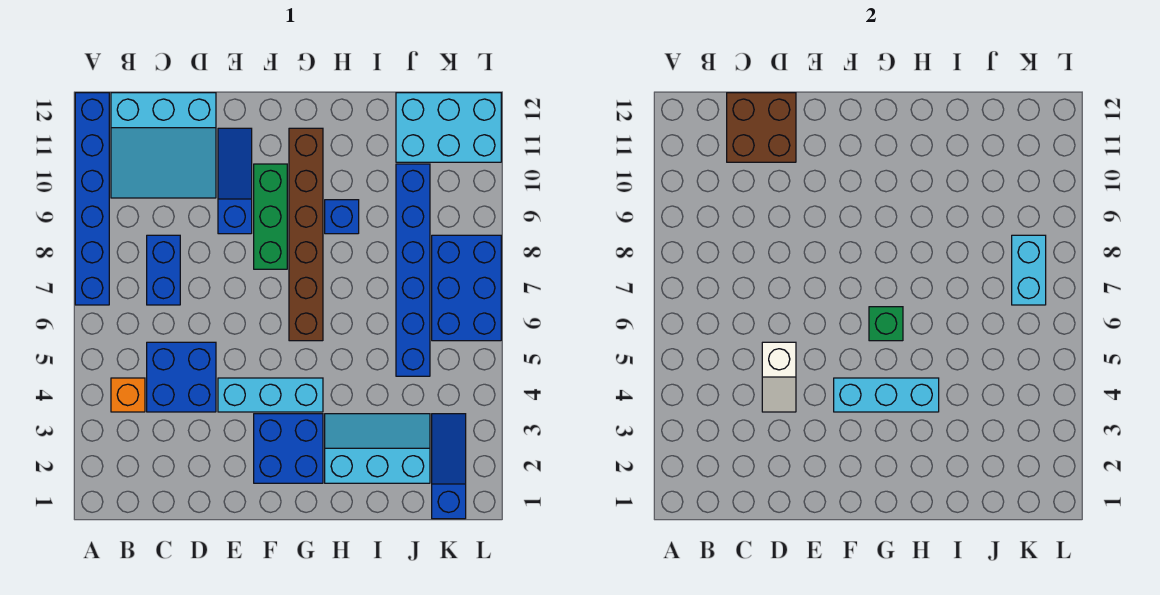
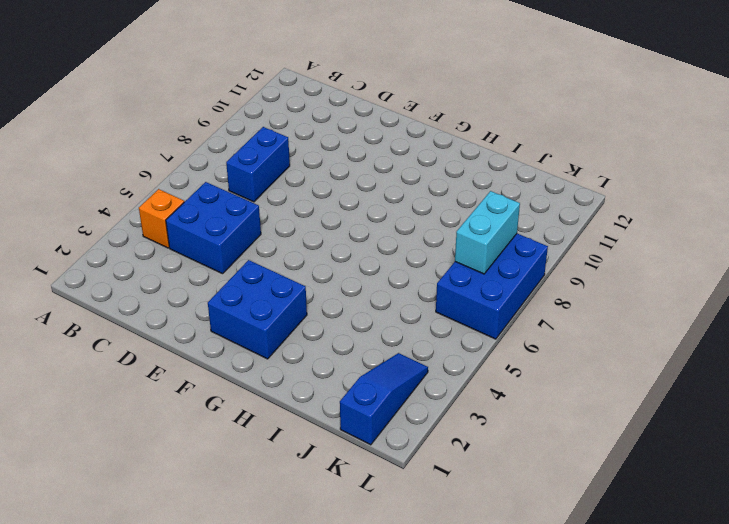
none -> blue brick A7:A12 level 1
none -> cyan slope B10:D12 level 1 top 12
none -> cyan brick E4:G4 level 1

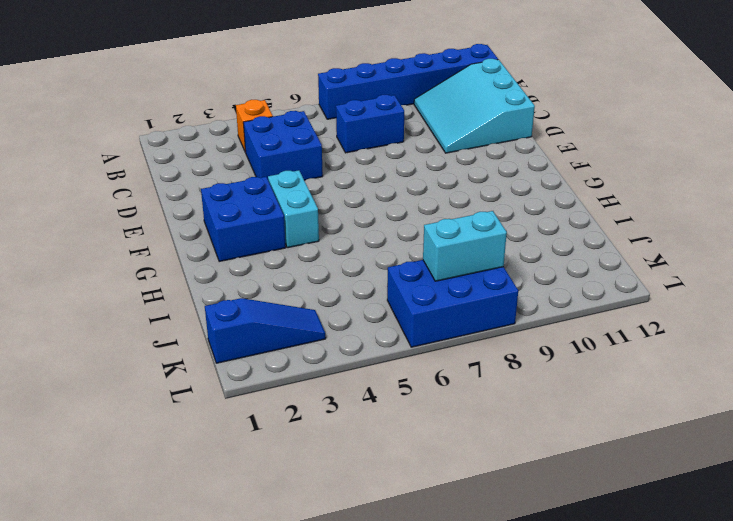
cyan brick F4:G4 level 1 -> cyan brick E4:G4 level 1
none -> blue slope E9:E11 level 1 top 9
none -> green brick F8:F10 level 1
none -> brown brick G6:G11 level 1

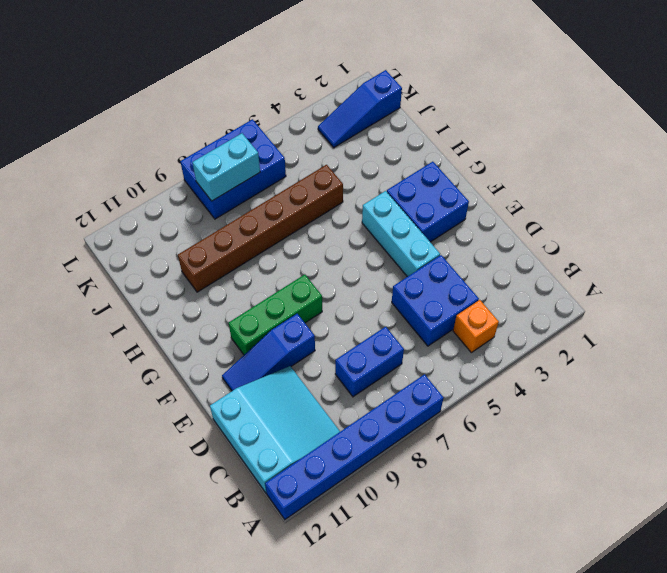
brown brick I5:I10 level 1 -> brown brick G6:G11 level 1
none -> cyan slope H2:J3 level 1 top 2
none -> blue brick H9 level 1
none -> blue brick J5:J10 level 1

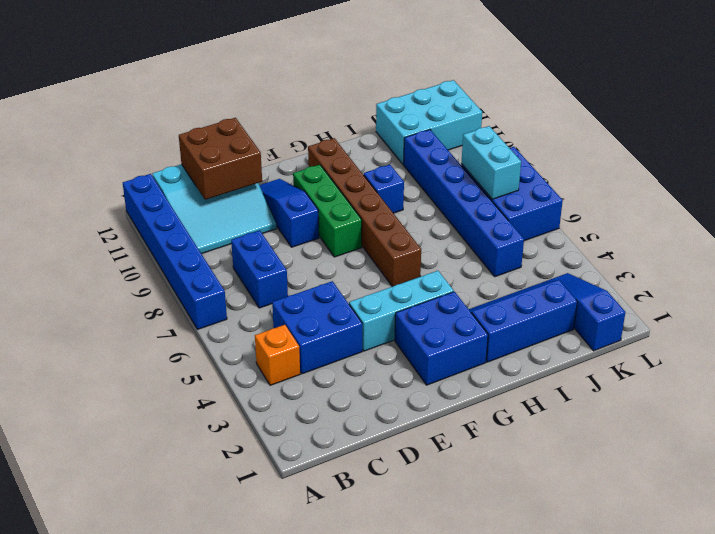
blue slope H2:J3 level 1 top 2 -> cyan slope H2:J3 level 1 top 2
none -> white slope D4:D5 level 2 top 5
none -> cyan brick F4:H4 level 2
none -> green brick G6 level 2

